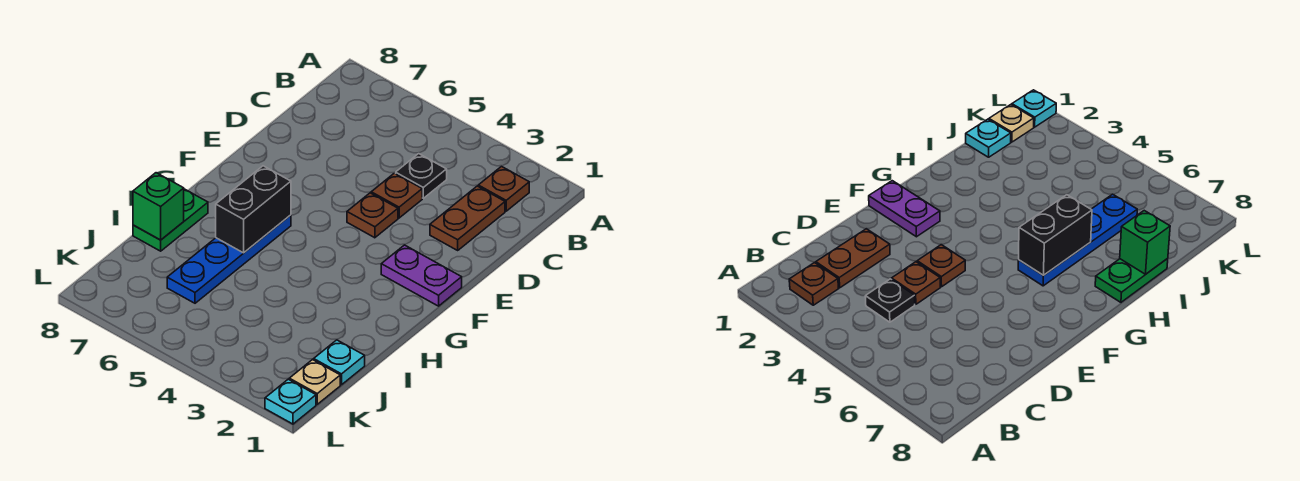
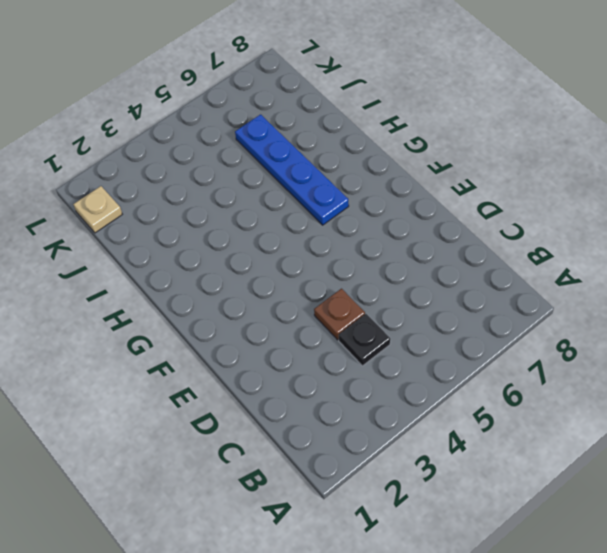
none -> brown plate B2 level 1
none -> brown plate C2:D2 level 1
none -> brown plate E4 level 1

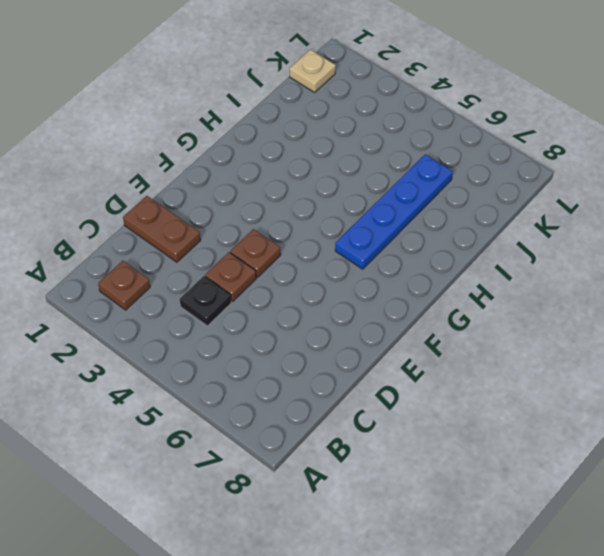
brown plate D1:D2 level 1 -> brown plate C2:D2 level 1
none -> purple plate F1:F2 level 1
none -> green plate H8:I8 level 1
none -> cyan plate J1 level 1

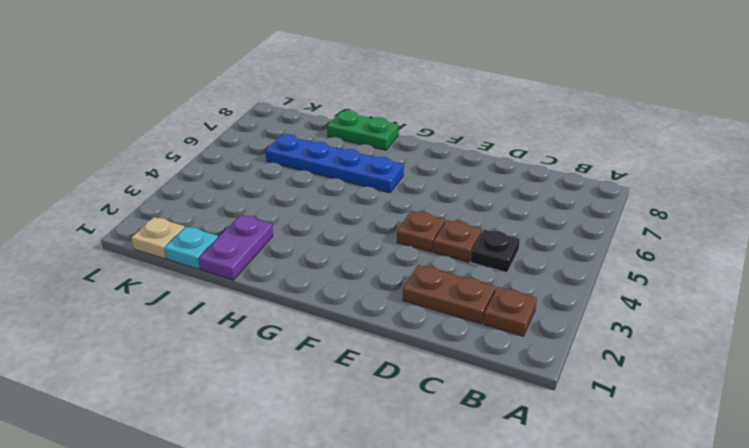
purple plate I1:I2 level 1 -> purple plate F1:F2 level 1
none -> cyan plate L1 level 1
none -> black brick G6:H6 level 2
none -> green brick I8 level 2

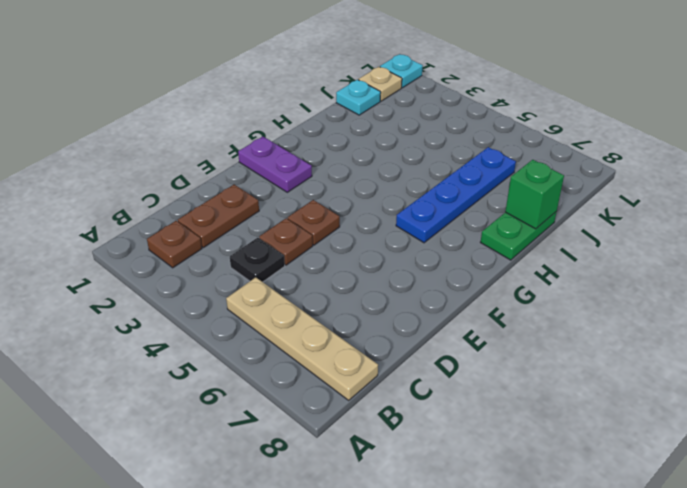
tan plate B5:B8 level 1 -> none
none -> black brick G6:H6 level 2

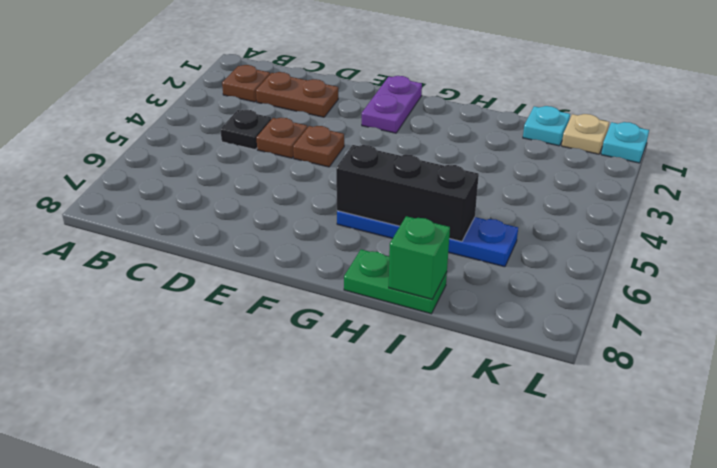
black brick G6:I6 level 2 -> black brick G6:H6 level 2

